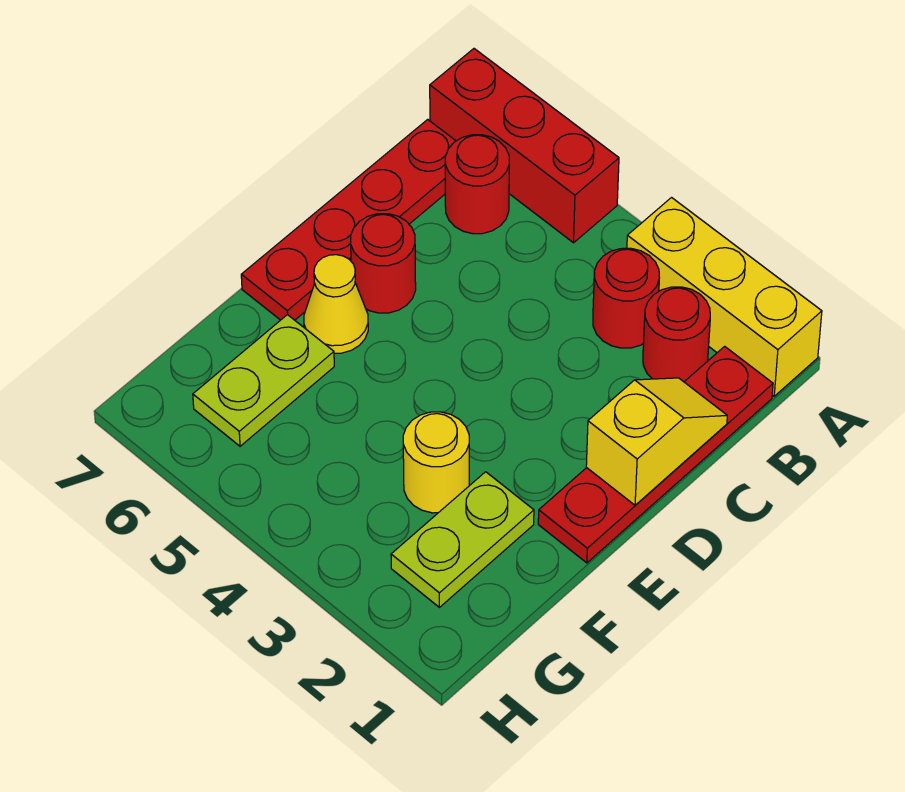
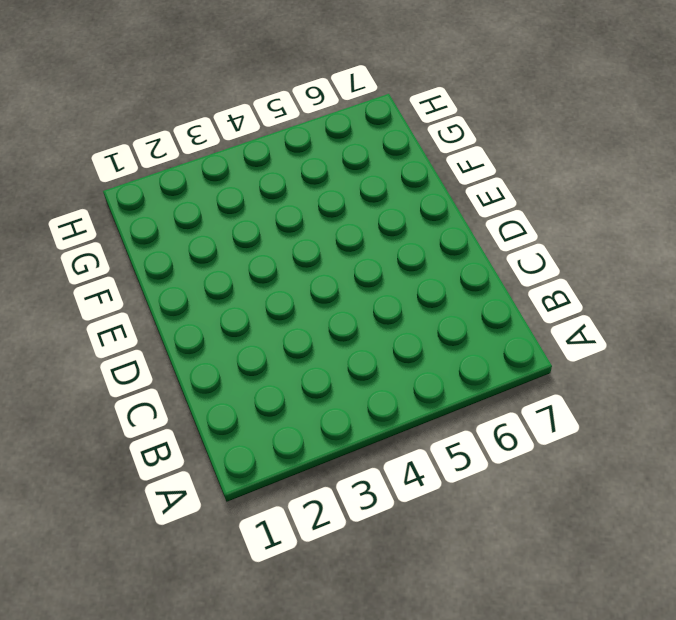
none -> yellow brick A1:A3 level 1
none -> red brick A5:A7 level 1
none -> red plate B1:E1 level 1

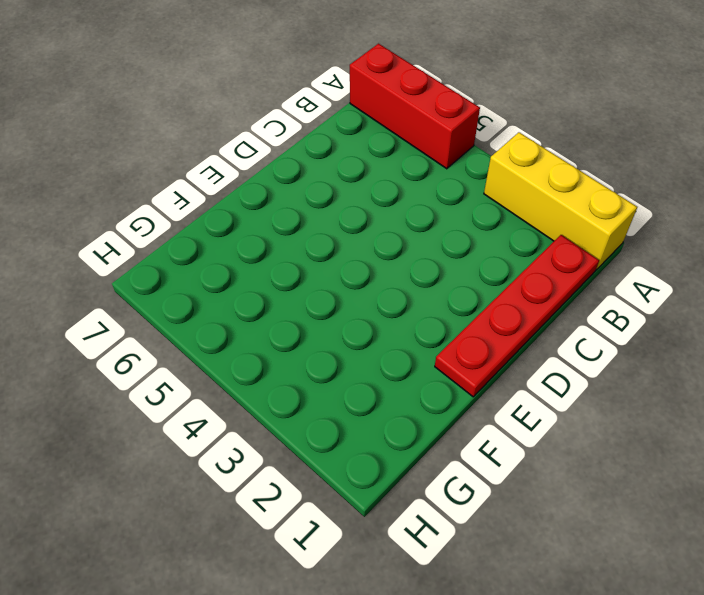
none -> red round brick B2 level 1
none -> red round brick B3 level 1
none -> red round brick B6 level 1

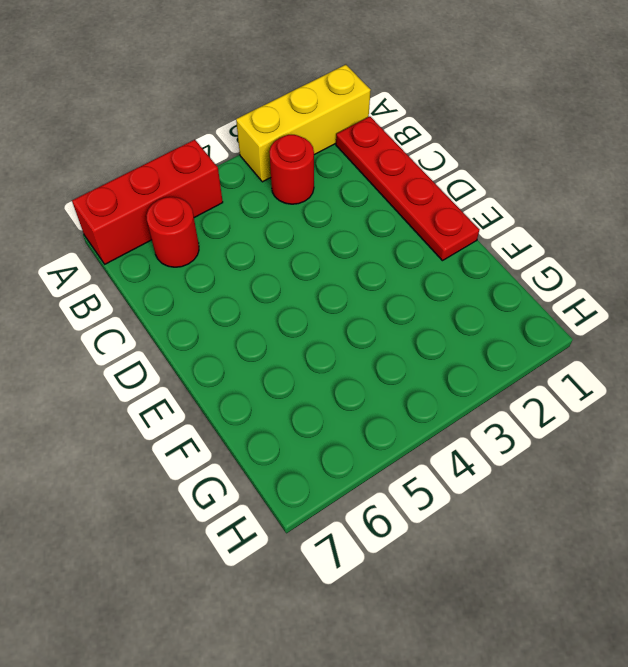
none -> red round brick B2 level 1
none -> red plate B7:E7 level 1
none -> red round brick D6 level 1

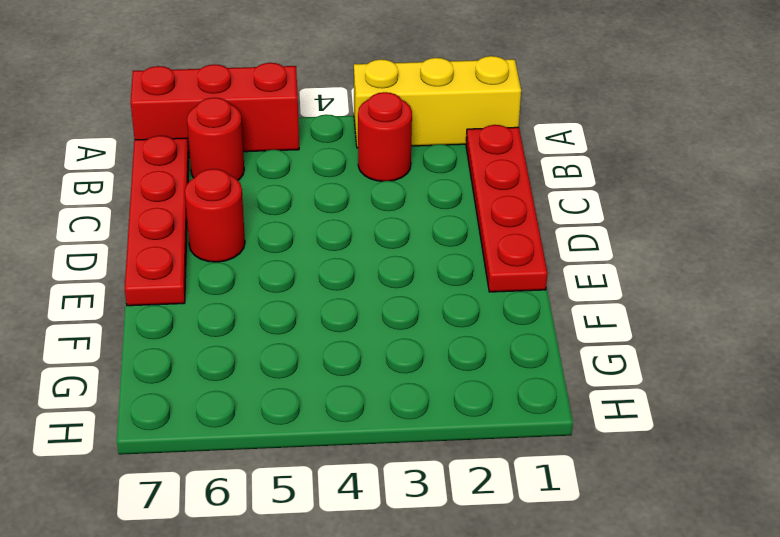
none -> red round brick B2 level 1
none -> yellow cone E6 level 1
none -> lime plate F2:G2 level 1

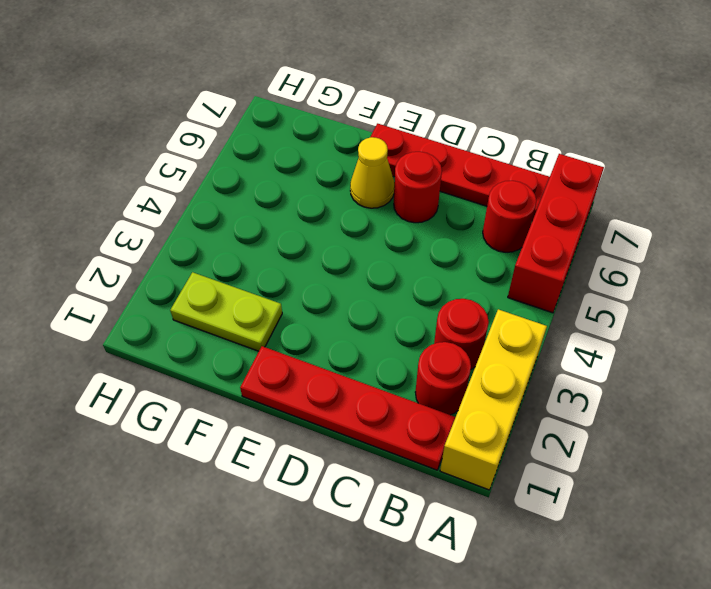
none -> yellow round brick F3 level 1
none -> lime plate F6:G6 level 1
none -> yellow slope C1:D1 level 2 top D

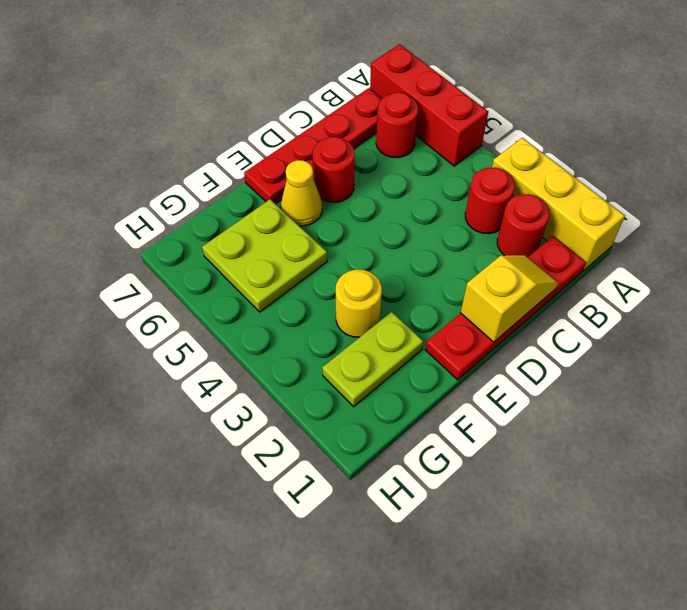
lime plate F5:G6 level 1 -> lime plate F6:G6 level 1

